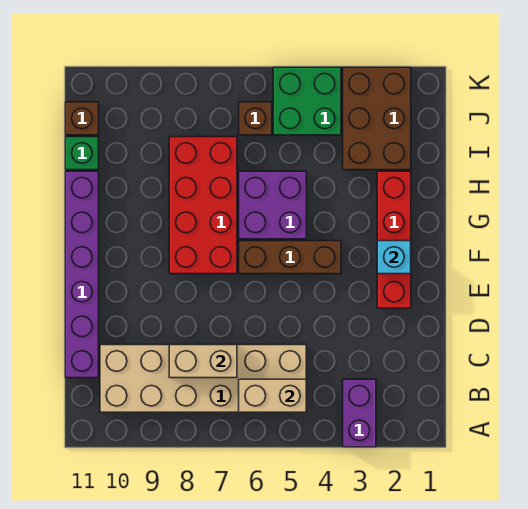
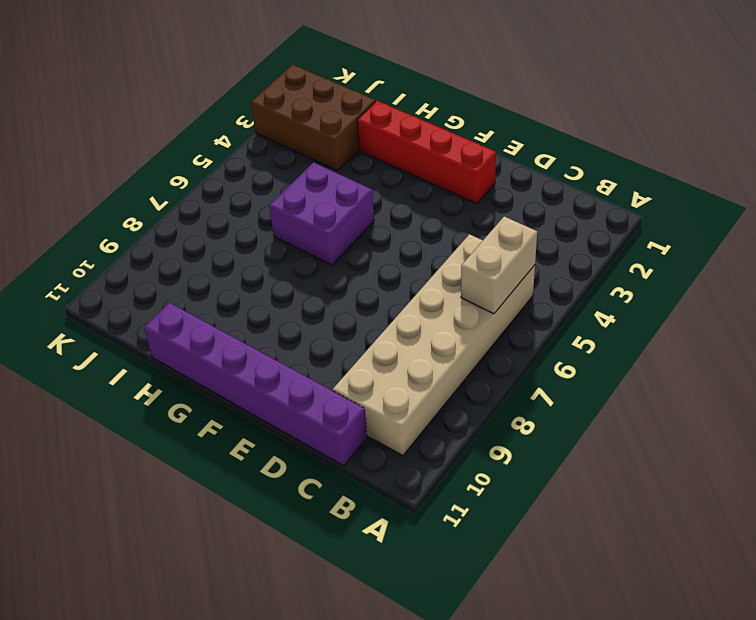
none -> purple brick A3:B3 level 1
none -> brown brick F4:F6 level 1
none -> red brick F7:I8 level 1

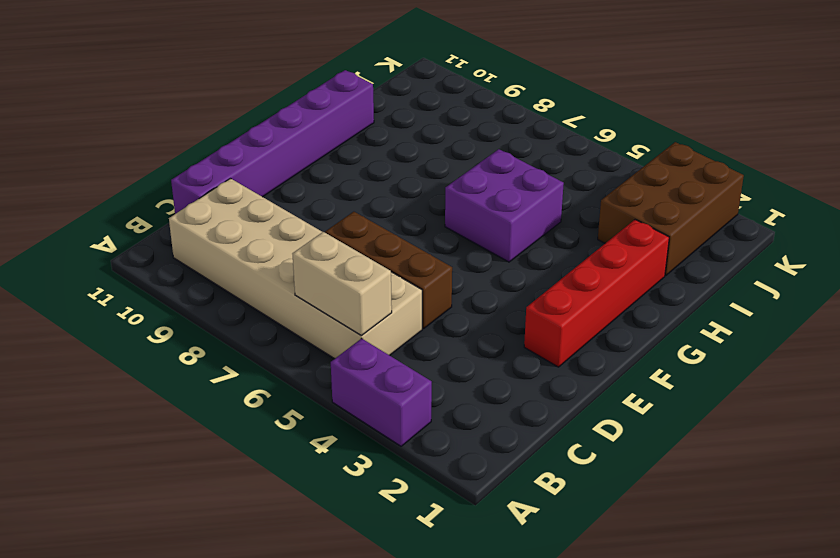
purple brick A3:A4 level 1 -> purple brick A3:B3 level 1
brown brick D5:D7 level 1 -> brown brick F4:F6 level 1
none -> red brick F7:I8 level 1
none -> green brick I11 level 1
none -> green brick J4:K5 level 1

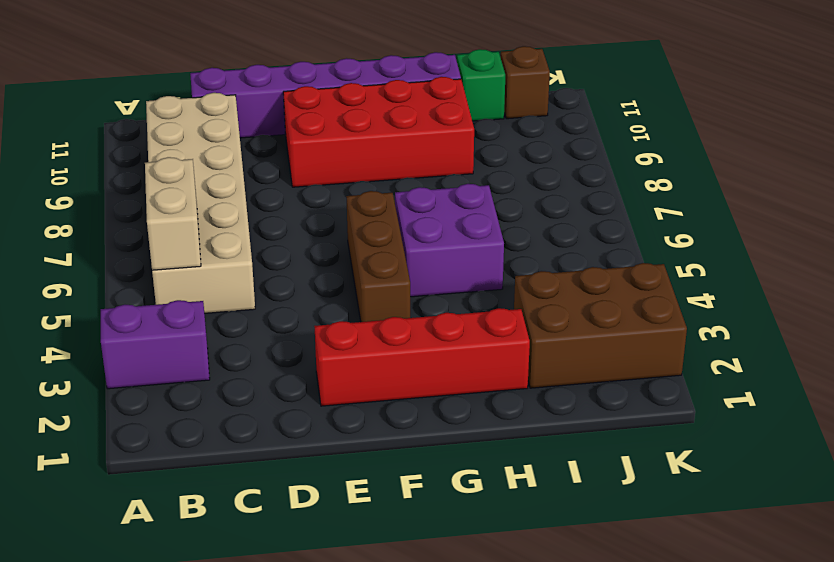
red brick E9:H10 level 1 -> red brick F7:I8 level 1
none -> green brick J4:K5 level 1
none -> brown brick J6 level 1
none -> tan brick C7:C8 level 2

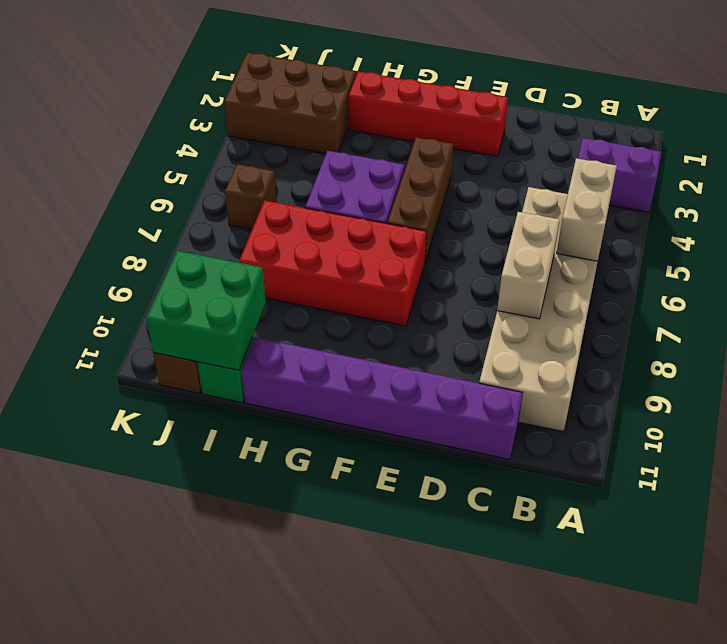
green brick I10:J11 level 2 -> green brick J4:K5 level 1
none -> cyan brick F2 level 2

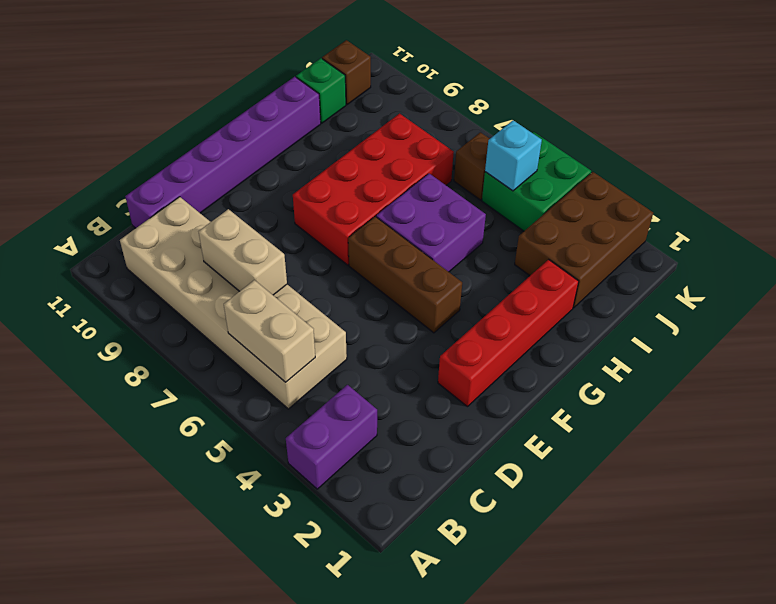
cyan brick J5 level 2 -> cyan brick F2 level 2

